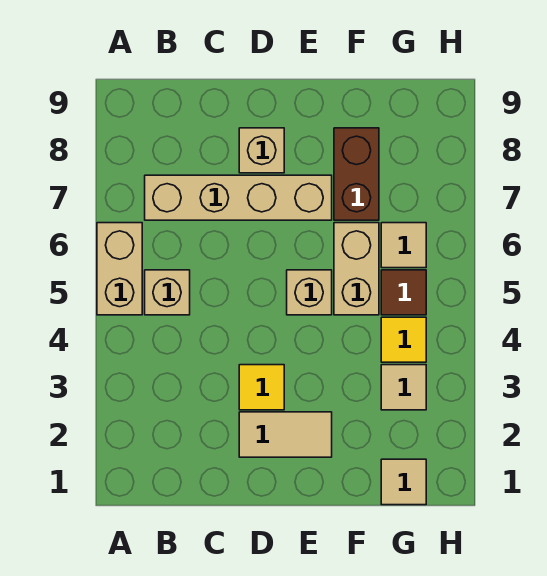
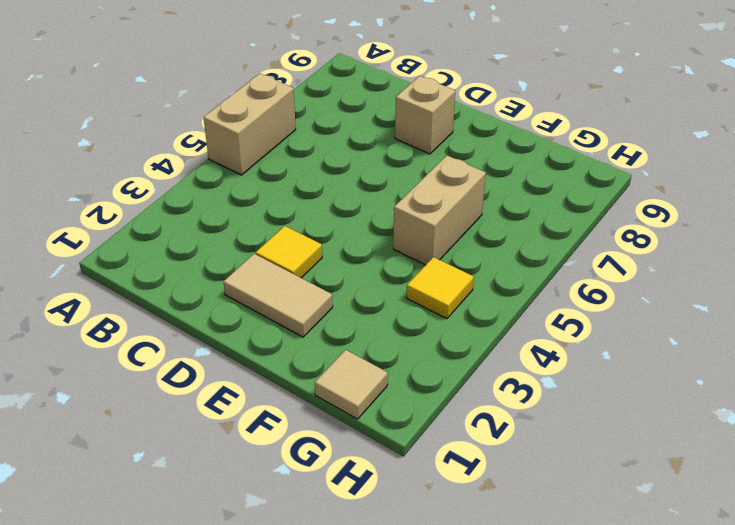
none -> tan brick B5 level 1
none -> tan brick B7:E7 level 1
none -> tan brick E5 level 1

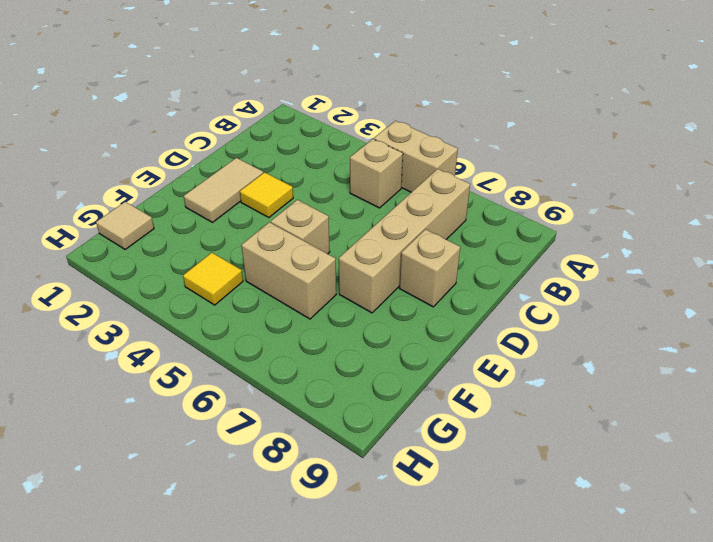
none -> brown brick F7:F8 level 1
none -> tan tile G3 level 1
none -> brown tile G5 level 1

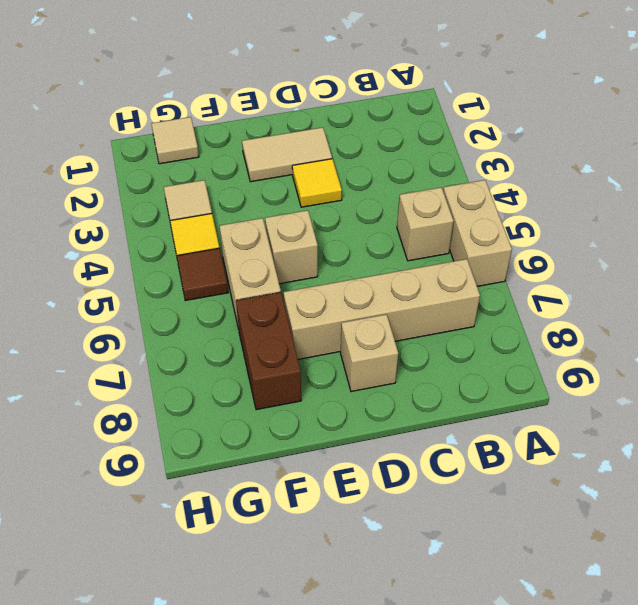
none -> tan tile G6 level 1

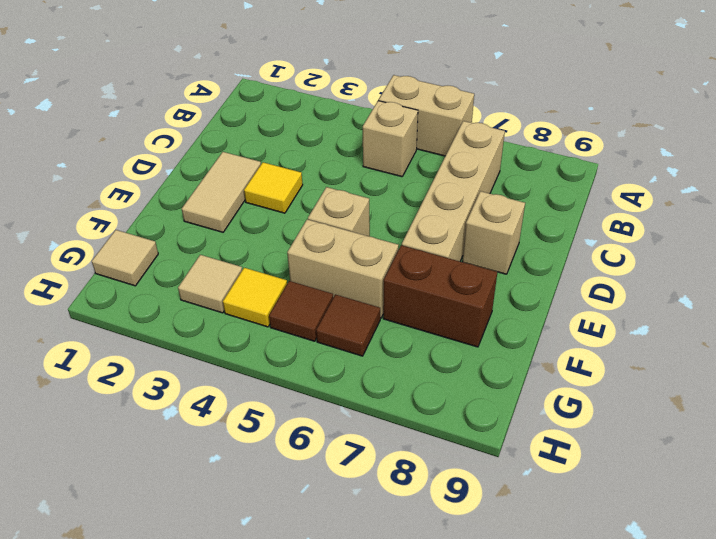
brown tile G6 level 1 -> tan tile G6 level 1

